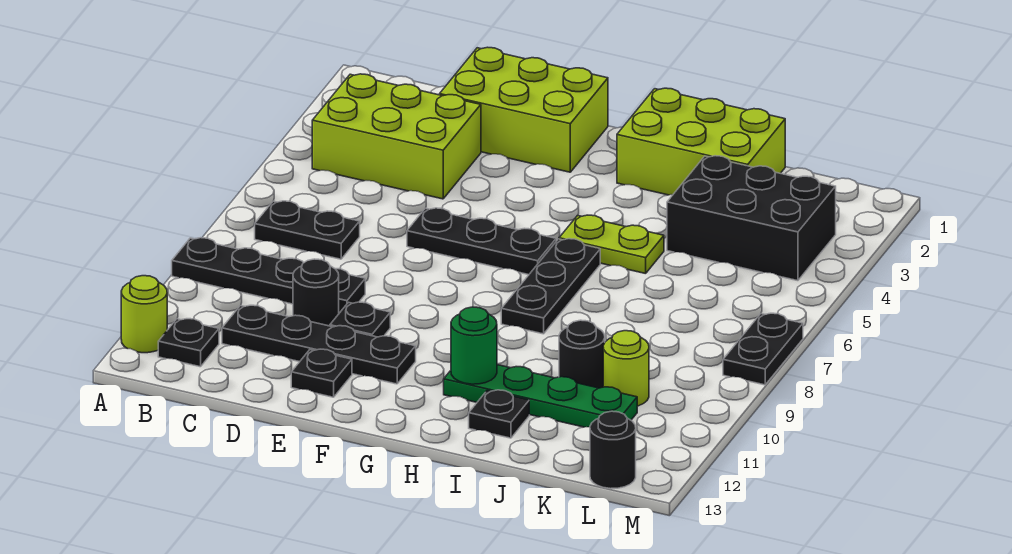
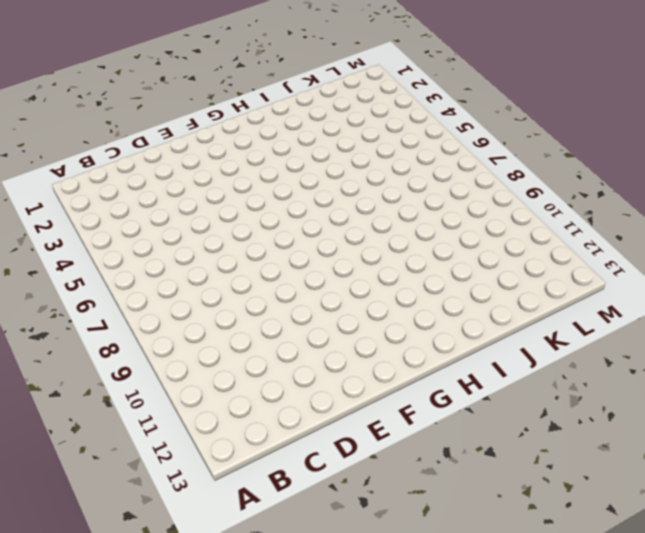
none -> black plate A9:D9 level 1
none -> lime round brick A12 level 1
none -> lime brick B3:D4 level 1

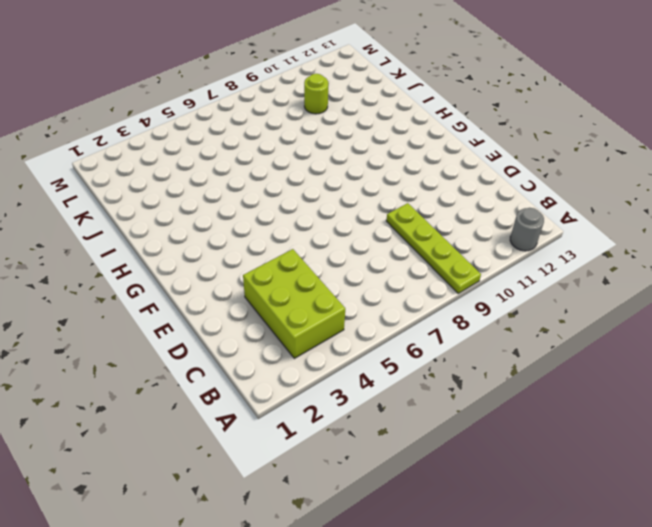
lime plate A9:D9 level 1 -> black plate A9:D9 level 1
grey round brick A12 level 1 -> lime round brick A12 level 1
none -> black plate B7:C7 level 1
none -> black plate B12 level 1
none -> black plate C11:F11 level 1

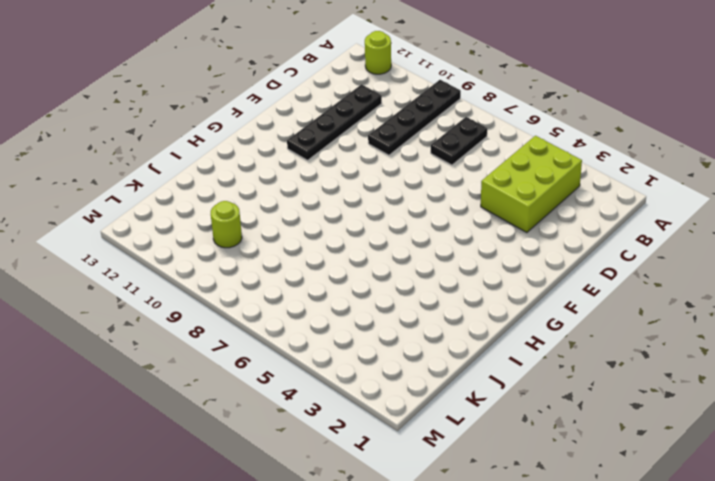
none -> black plate B12 level 1
none -> lime brick D1:F2 level 1
none -> black round brick D10 level 1

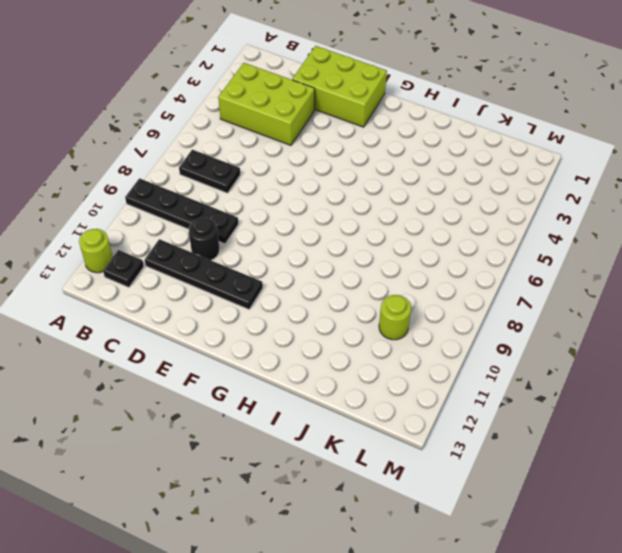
none -> black plate E6:G6 level 1
none -> black plate E10 level 1
none -> black plate E12 level 1

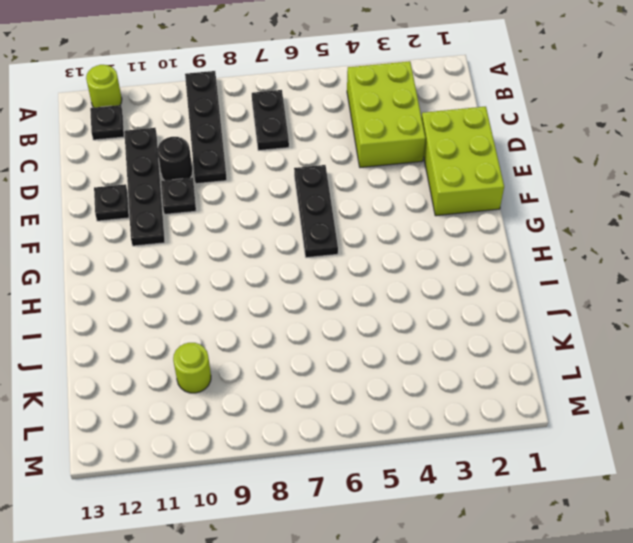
none -> lime brick H1:J2 level 1
none -> lime plate H5:I5 level 1
none -> black plate H6:H8 level 1

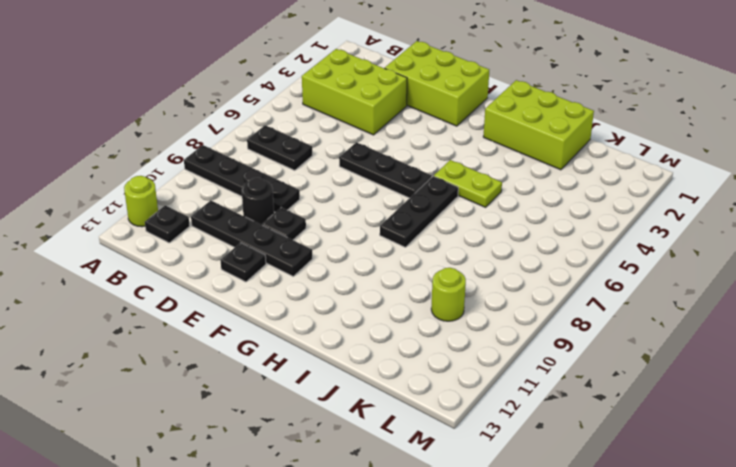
none -> green plate H11:K11 level 1
none -> black plate I12 level 1
none -> black brick J3:L4 level 1

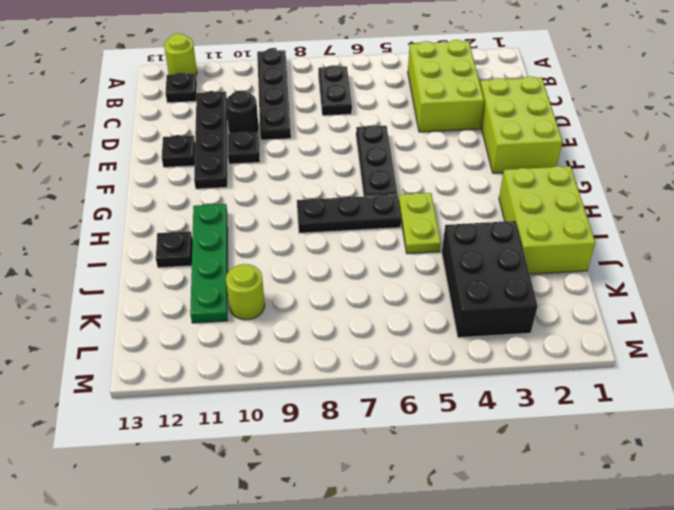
none -> black round brick J10 level 1
none -> black round brick L13 level 1
none -> black plate M7:M8 level 1

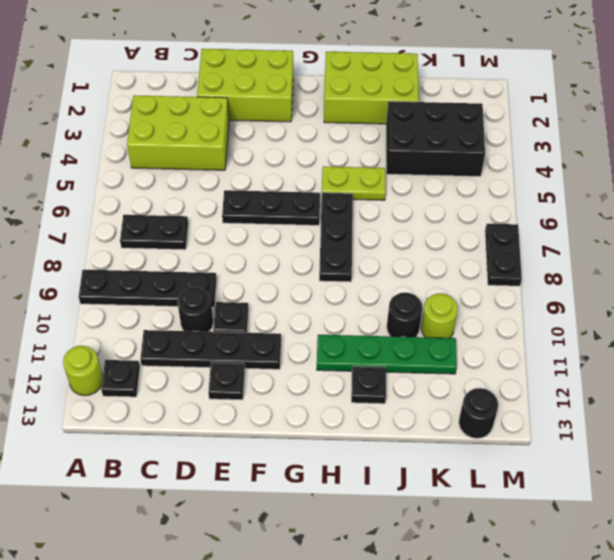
none -> green round brick H11 level 2

